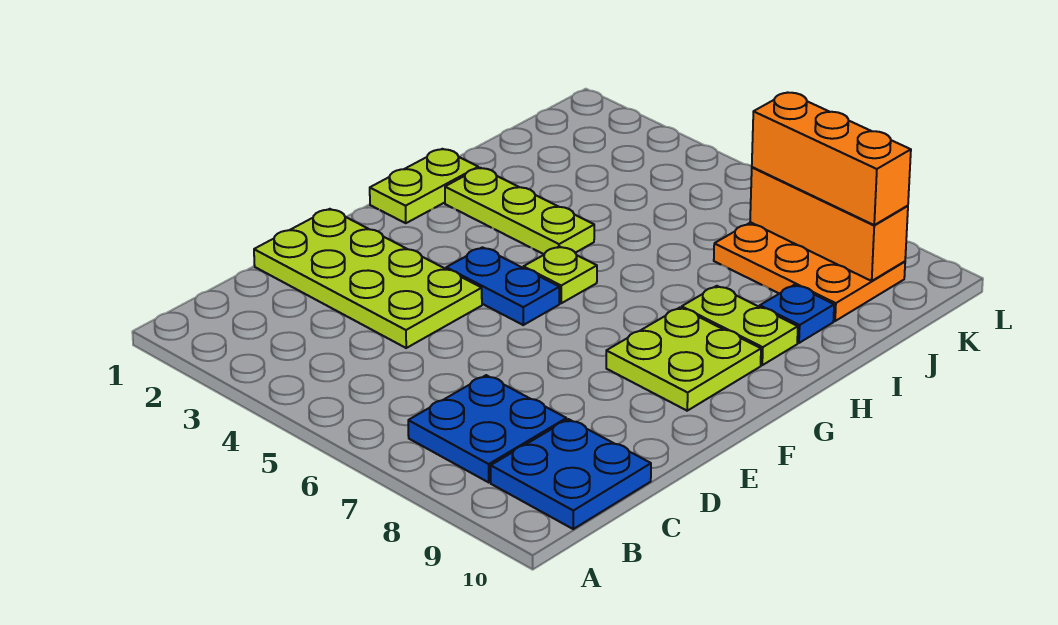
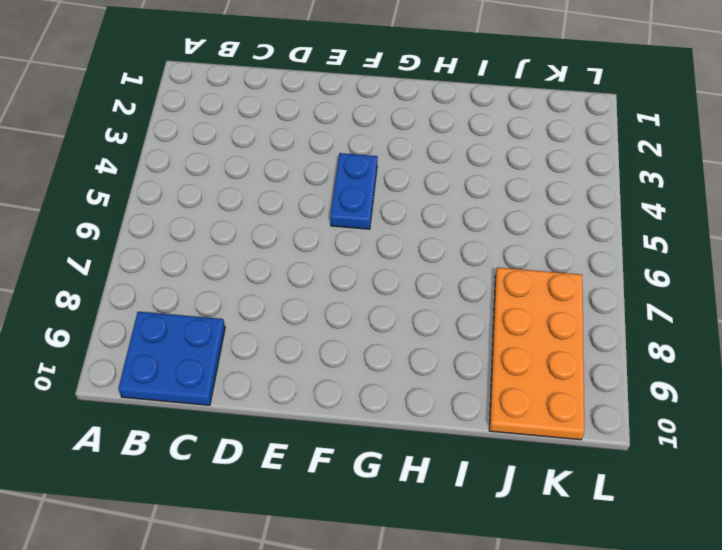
orange plate J7:K10 level 1 -> orange plate J7:K9 level 1
none -> blue plate B7:C8 level 1
none -> lime plate D1:E4 level 1
none -> lime plate F8:G9 level 1

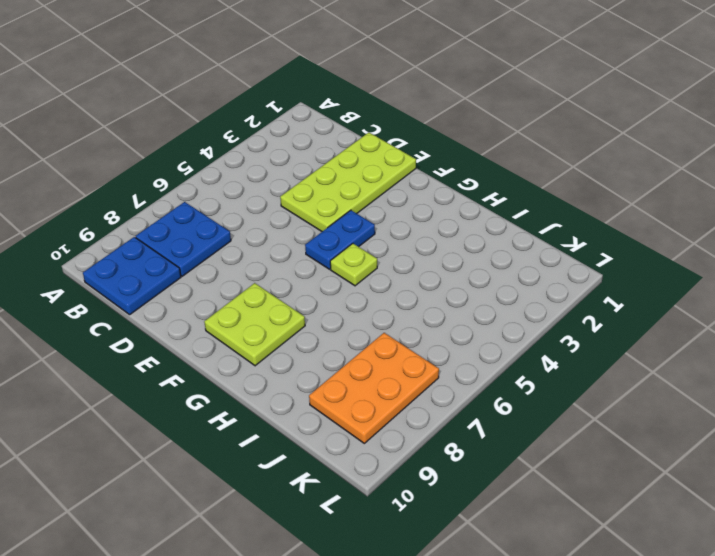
none -> lime plate G1:H1 level 1
none -> lime plate H2:H4 level 1
none -> lime plate H8:H9 level 1

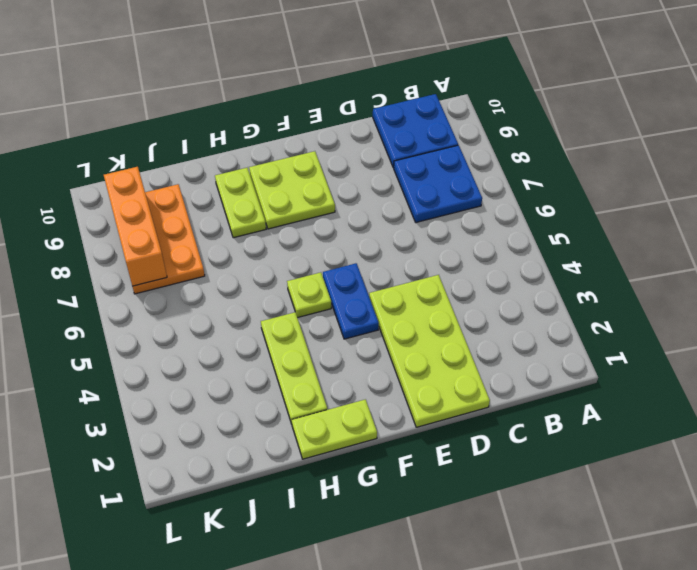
none -> blue plate I9 level 1
none -> orange brick K7:K9 level 3

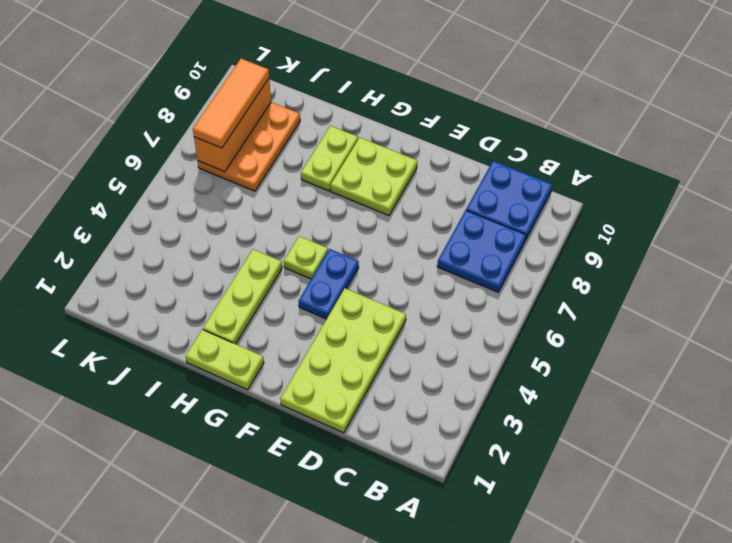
orange tile K7:K9 level 3 -> orange brick K7:K9 level 3
none -> blue plate I9 level 1

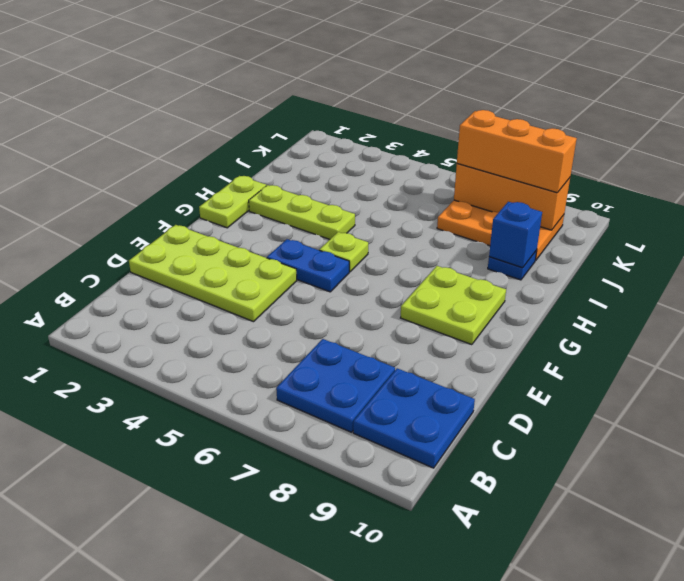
blue brick I9 level 2 -> none
none -> lime plate H8:H9 level 1

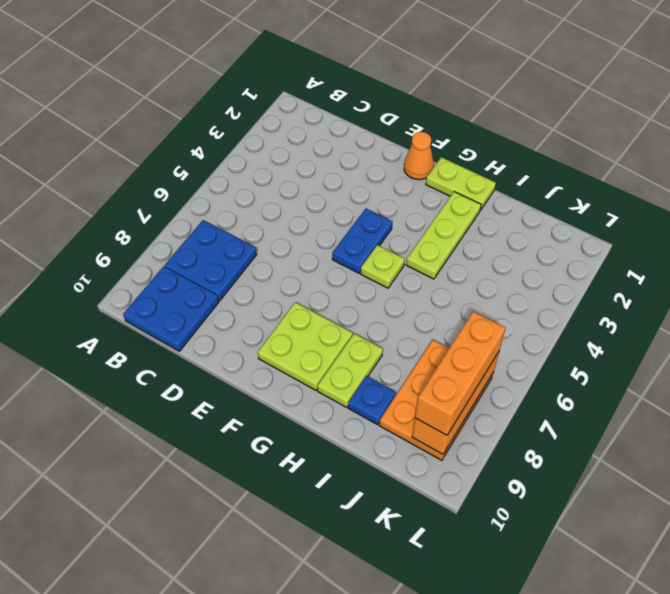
orange cone F1 level 1 -> none
none -> lime plate D1:E4 level 1

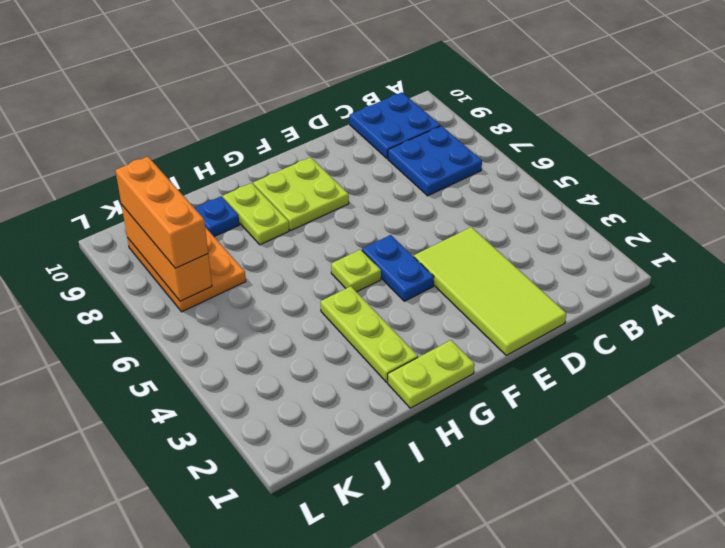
lime tile D1:E4 level 1 -> lime plate D1:E4 level 1

